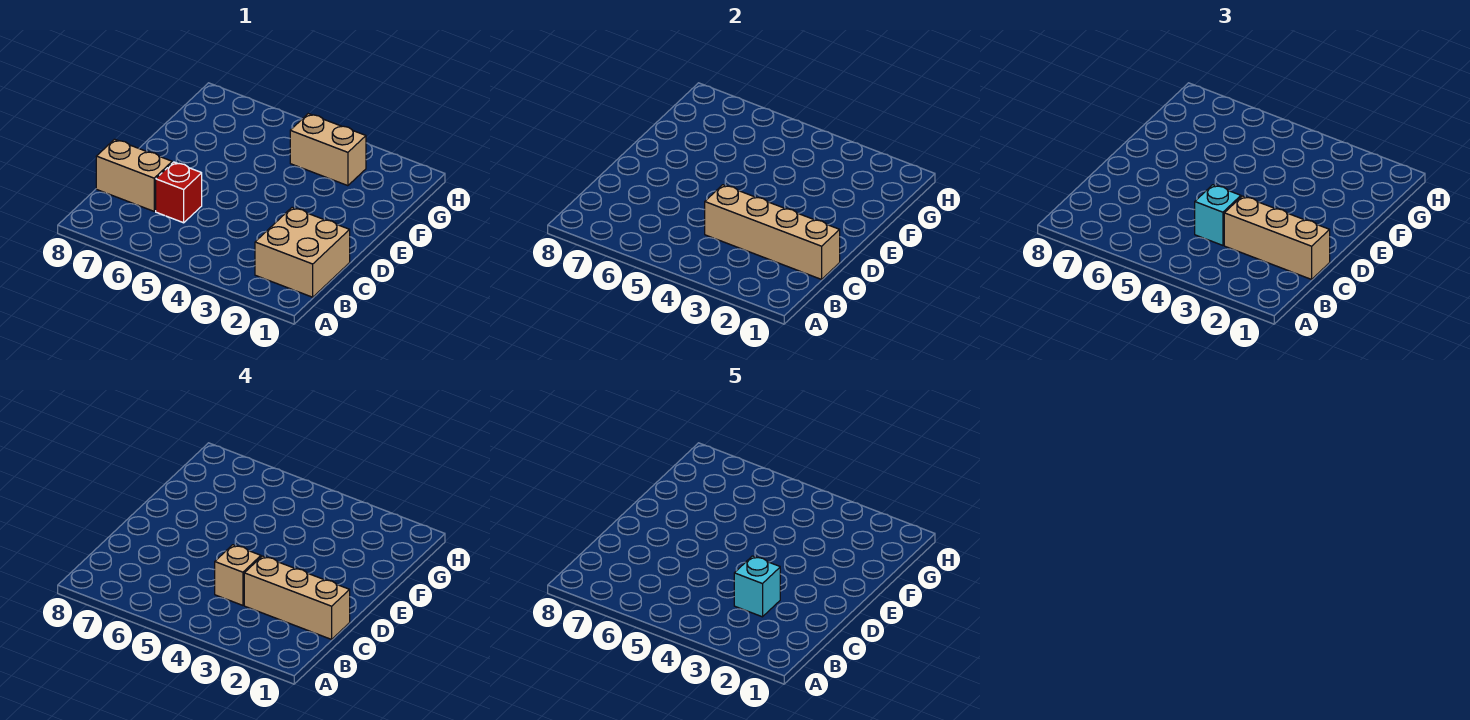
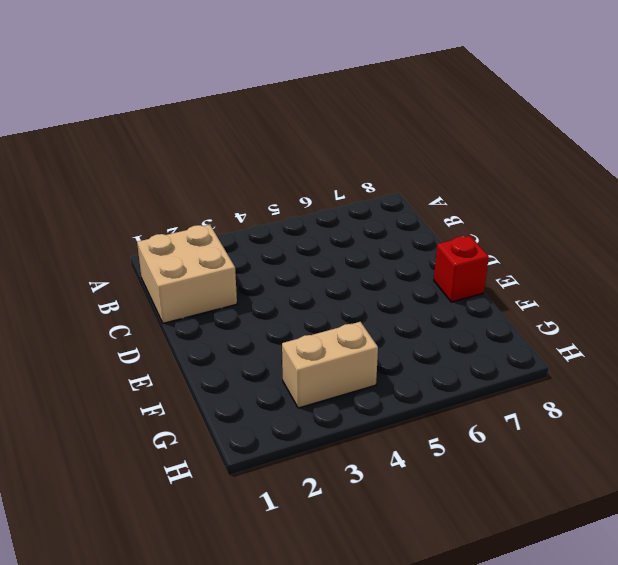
red brick E8 level 1 -> red brick C6 level 1
none -> tan brick C7:C8 level 1
none -> tan brick C1:C4 level 2

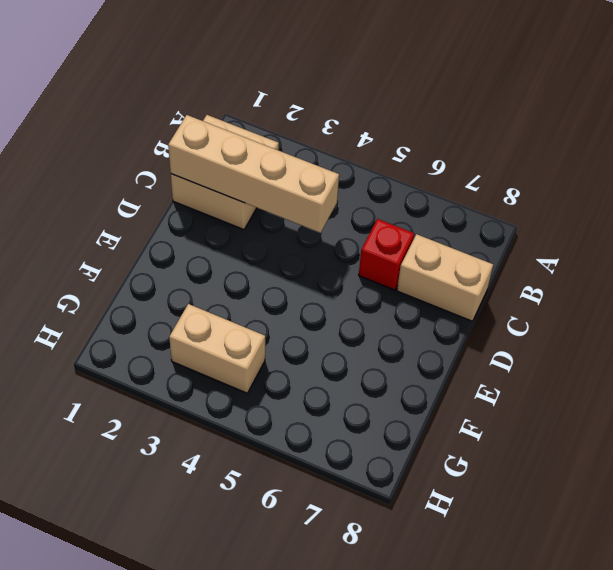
none -> tan brick C1:C3 level 3
none -> cyan brick C4 level 3

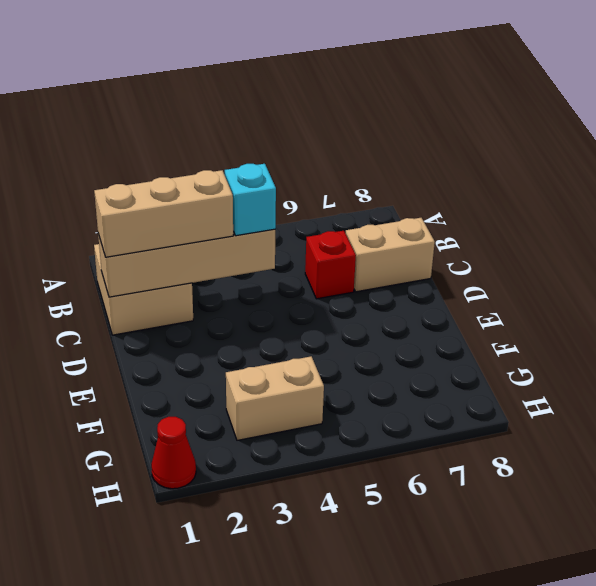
red cone H1 level 1 -> none
none -> tan brick C1:C3 level 4
none -> tan brick C4 level 4

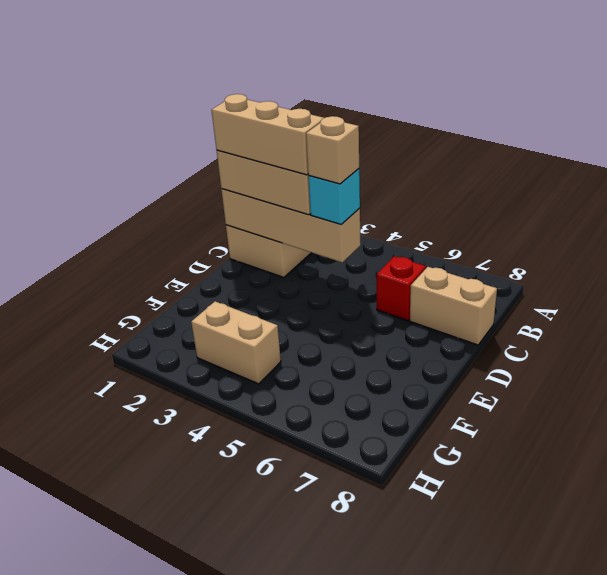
none -> cyan brick C3 level 5

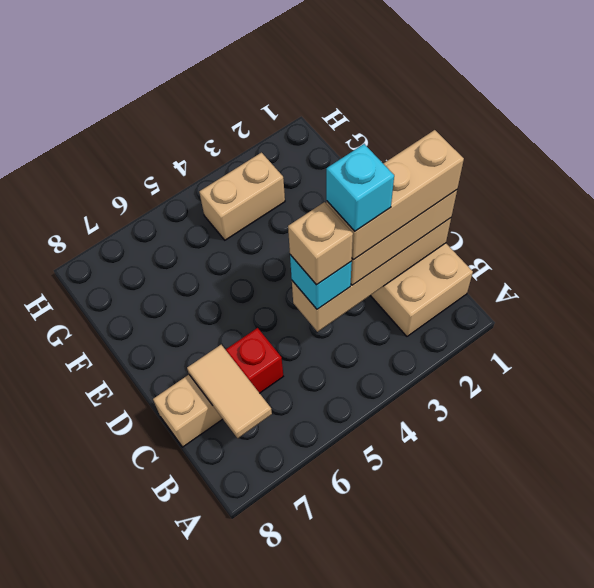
tan tile B7:C7 level 2 -> none

